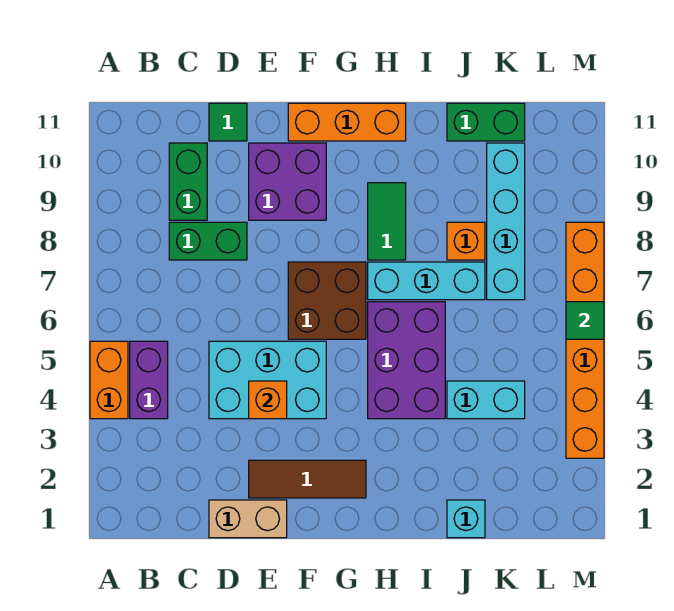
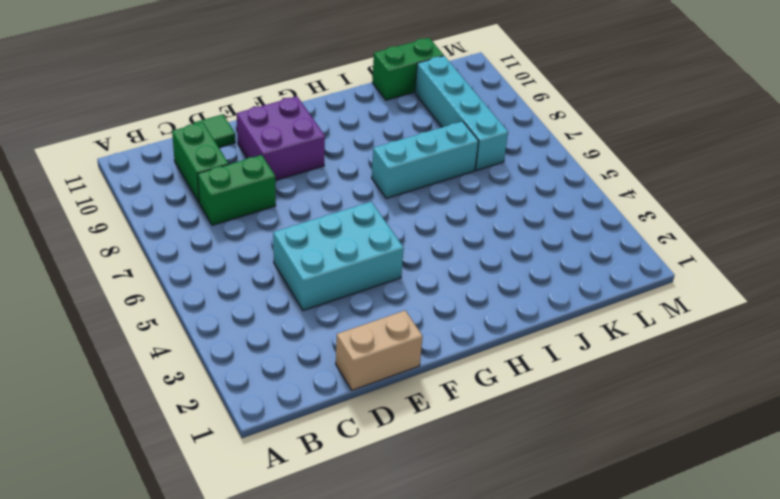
none -> orange brick A4:A5 level 1
none -> purple brick B4:B5 level 1
none -> brown tile E2:G2 level 1

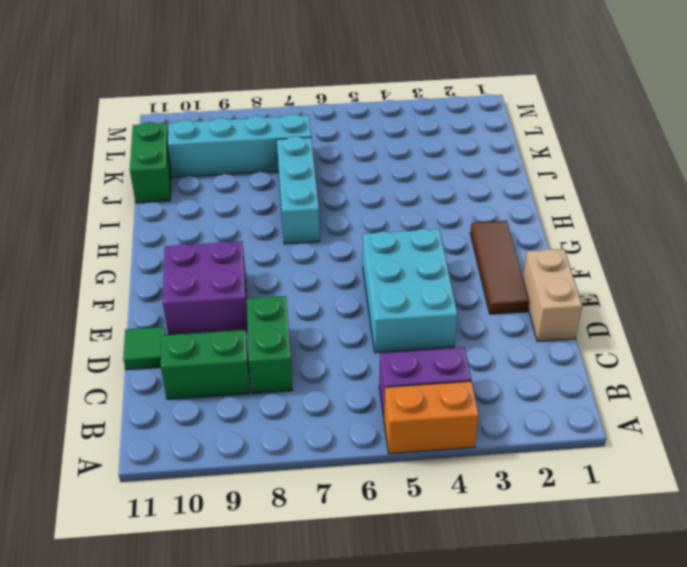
none -> brown brick F6:G7 level 1
none -> orange brick F11:H11 level 1
none -> purple brick H4:I6 level 1

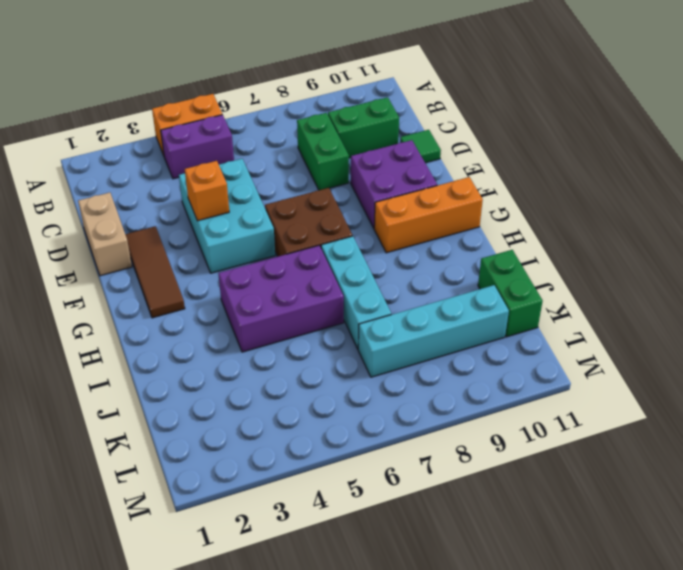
orange brick G9:G11 level 1 -> orange brick F11:H11 level 1
none -> green tile H8:H9 level 1
none -> cyan brick J1 level 1
none -> cyan brick J4:K4 level 1

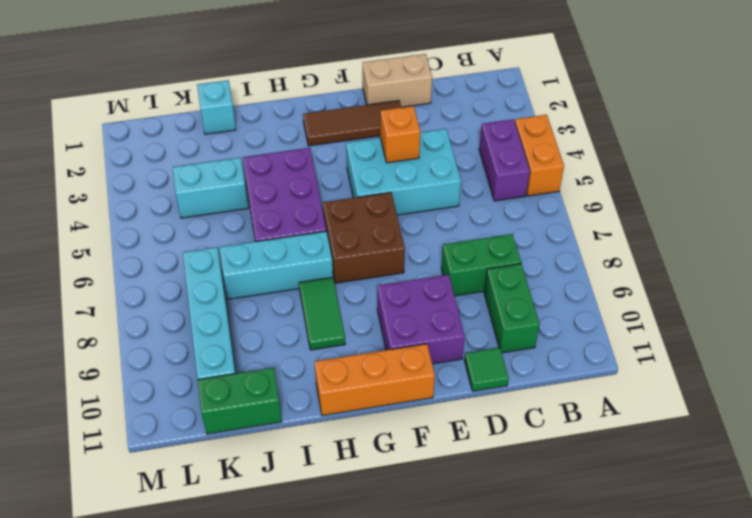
none -> orange brick J8 level 1
none -> orange brick M3:M8 level 1
none -> green tile M6 level 2

